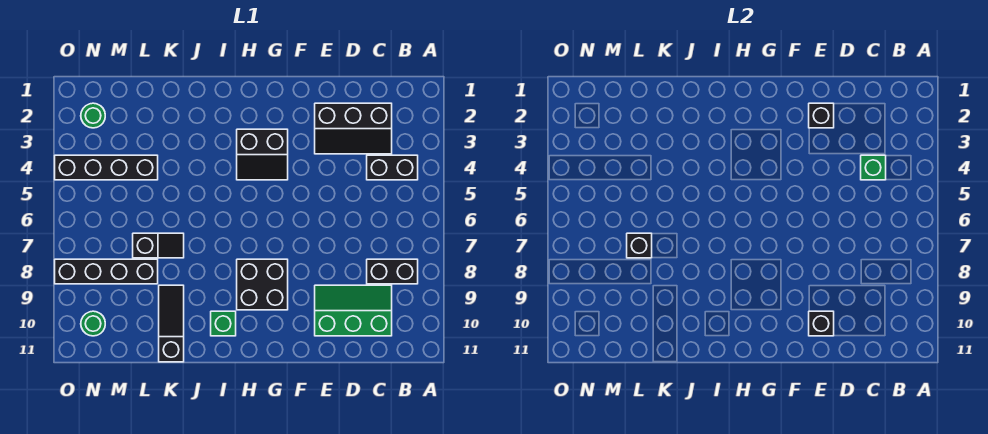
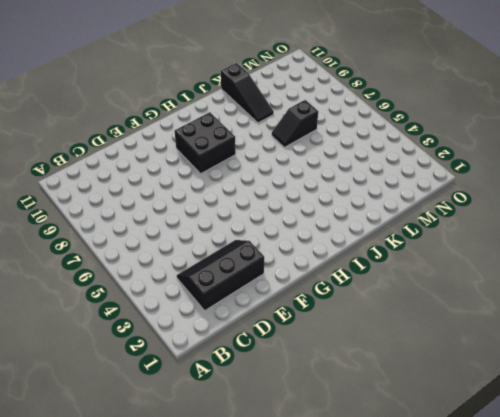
none -> black brick B4:C4 level 1
none -> black brick B8:C8 level 1
none -> green slope C9:E10 level 1 top 10

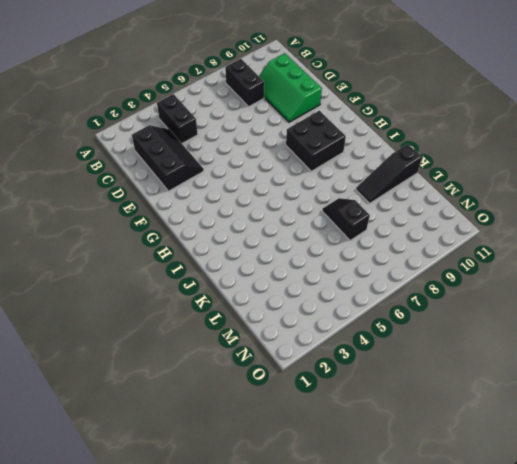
none -> black slope G3:H4 level 1 top 3
none -> green brick I10 level 1
none -> black brick L4:O4 level 1

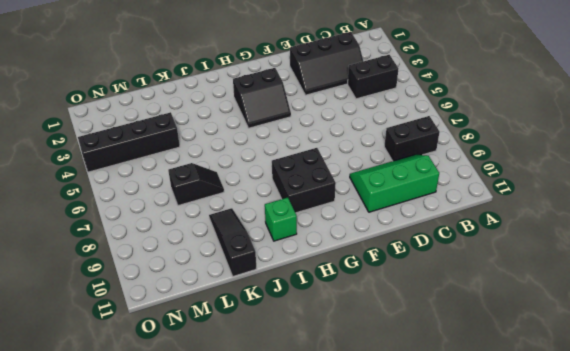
none -> black brick L8:O8 level 1
none -> green round brick N2 level 1
none -> green round brick N10 level 1

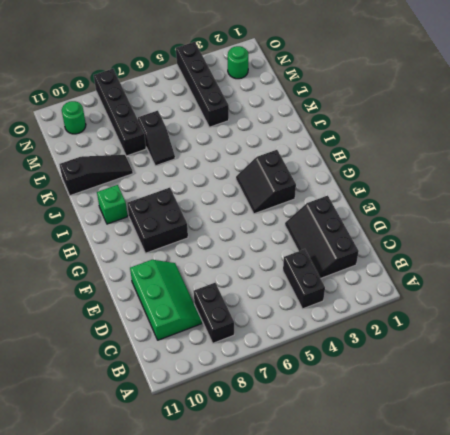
none -> green brick C4 level 2
none -> black brick E2 level 2
none -> black brick E10 level 2

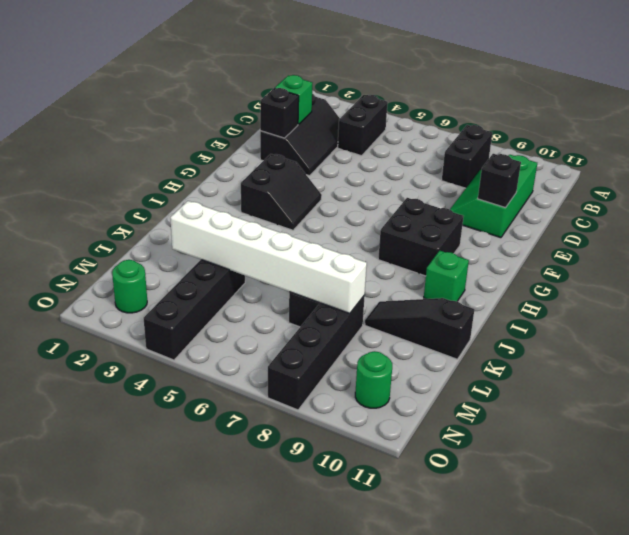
green brick D2 level 2 -> green brick C4 level 2
white brick L3:L8 level 2 -> black brick L7 level 2

